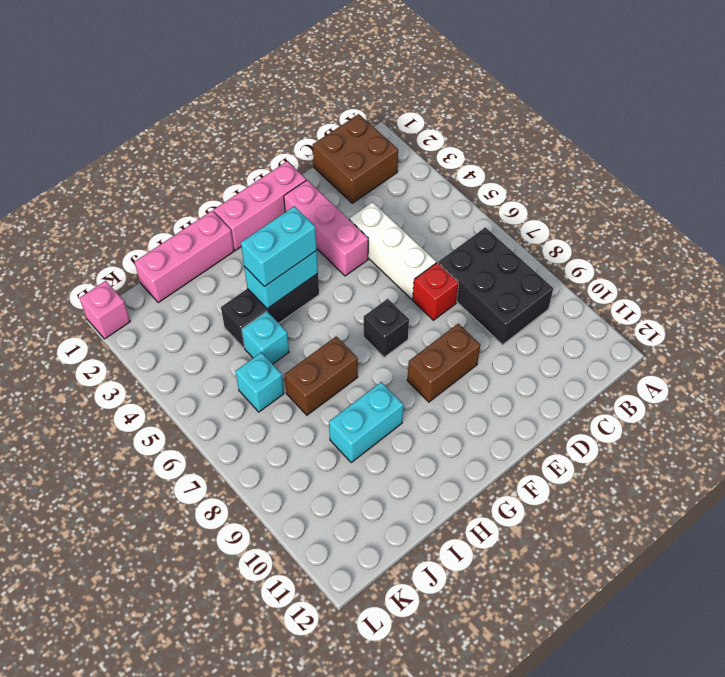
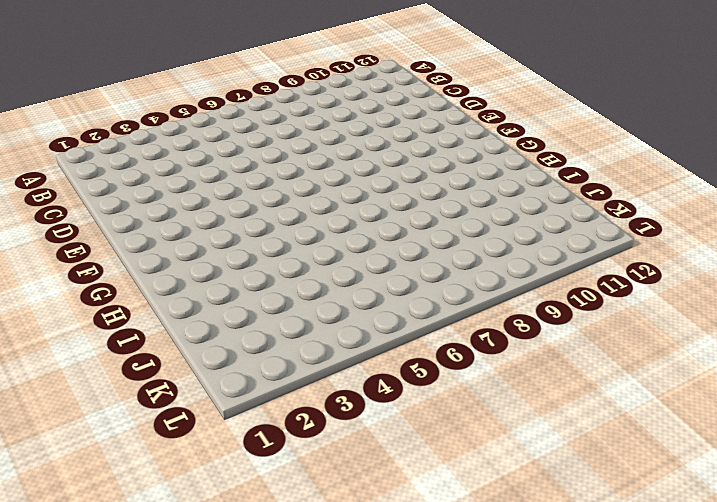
none -> brown brick B1:C2 level 1
none -> black brick B7:C9 level 1
none -> white brick D4:D6 level 1

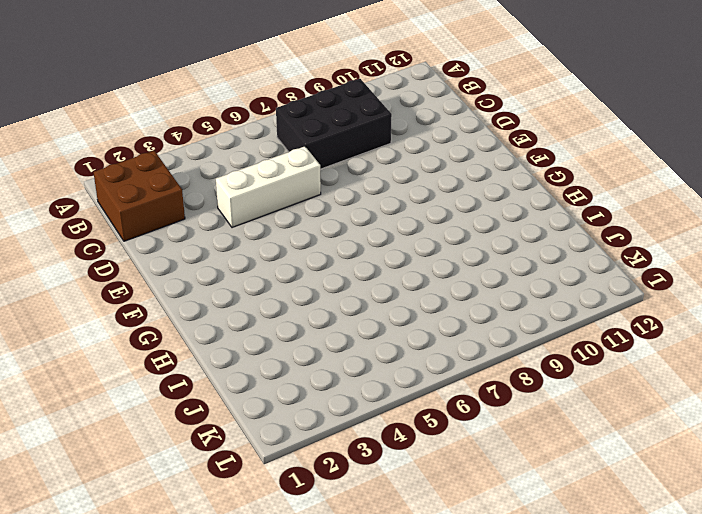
none -> red brick D7 level 1
none -> pink brick E1:G1 level 1
none -> pink brick E2:E4 level 1

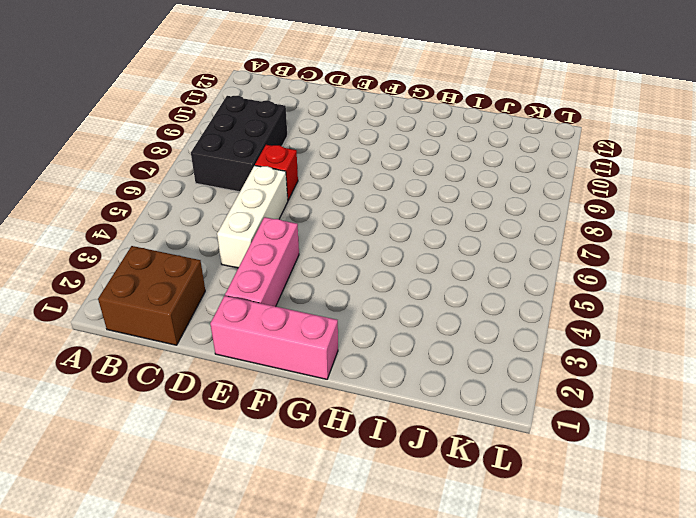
none -> brown brick E9:F9 level 1
none -> black brick F7 level 1
none -> black brick G4:I4 level 1

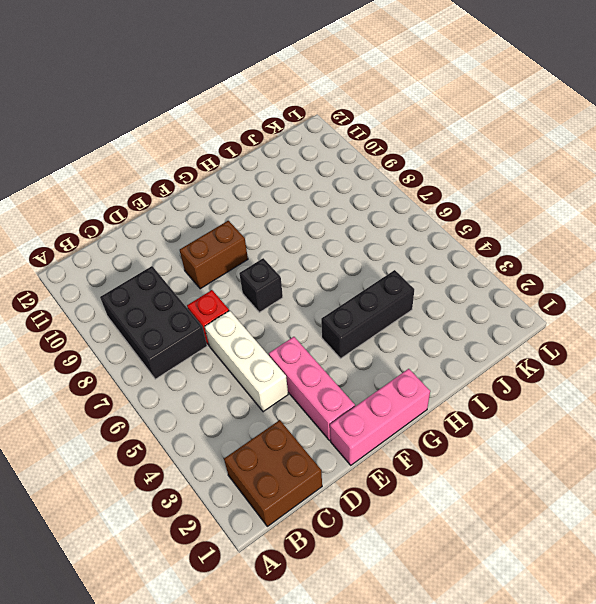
none -> pink brick H1:J1 level 1
none -> brown brick H7:I7 level 1
none -> cyan brick H9:I9 level 1

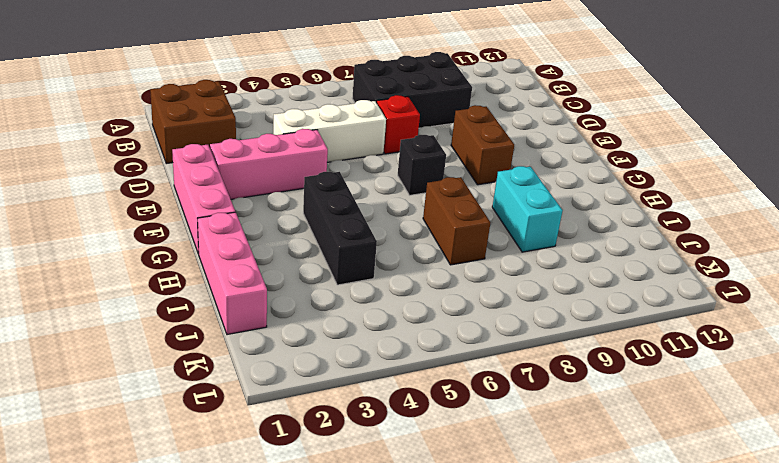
none -> cyan brick I5 level 1
none -> cyan brick J6 level 1
none -> pink brick L1 level 1

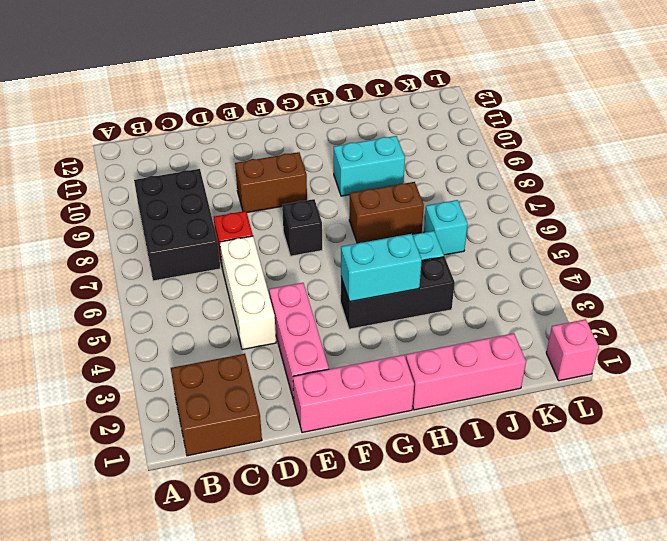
none -> cyan brick G4:H4 level 3

